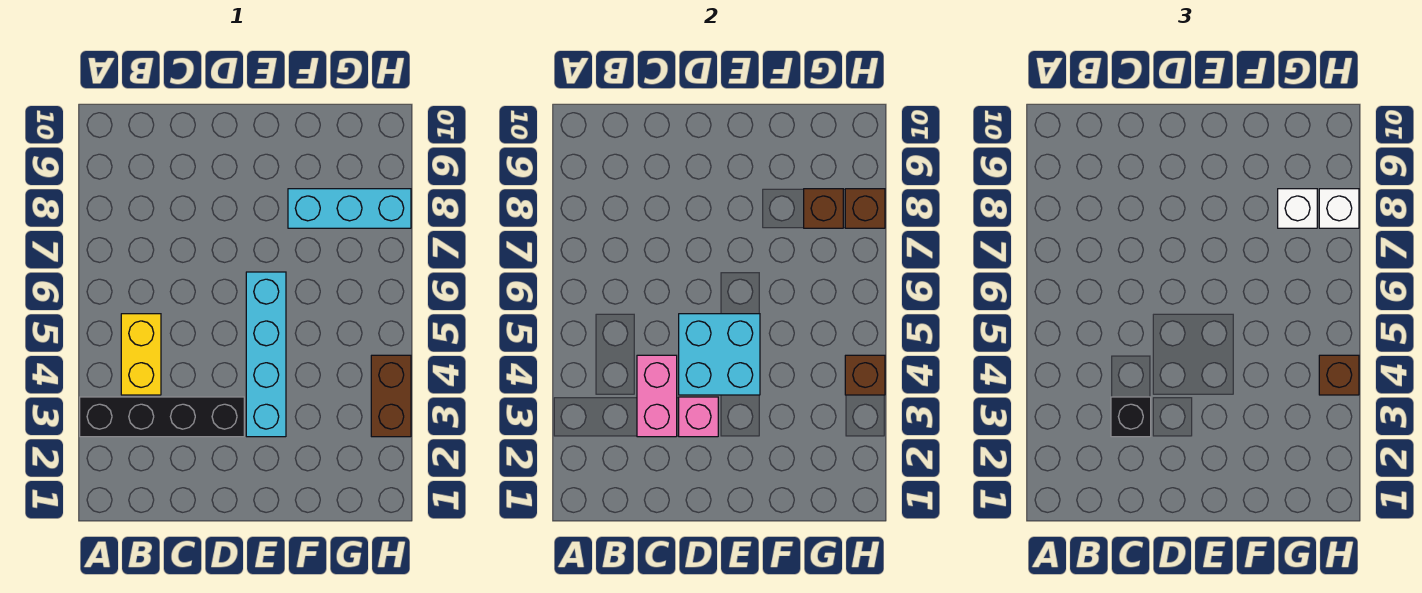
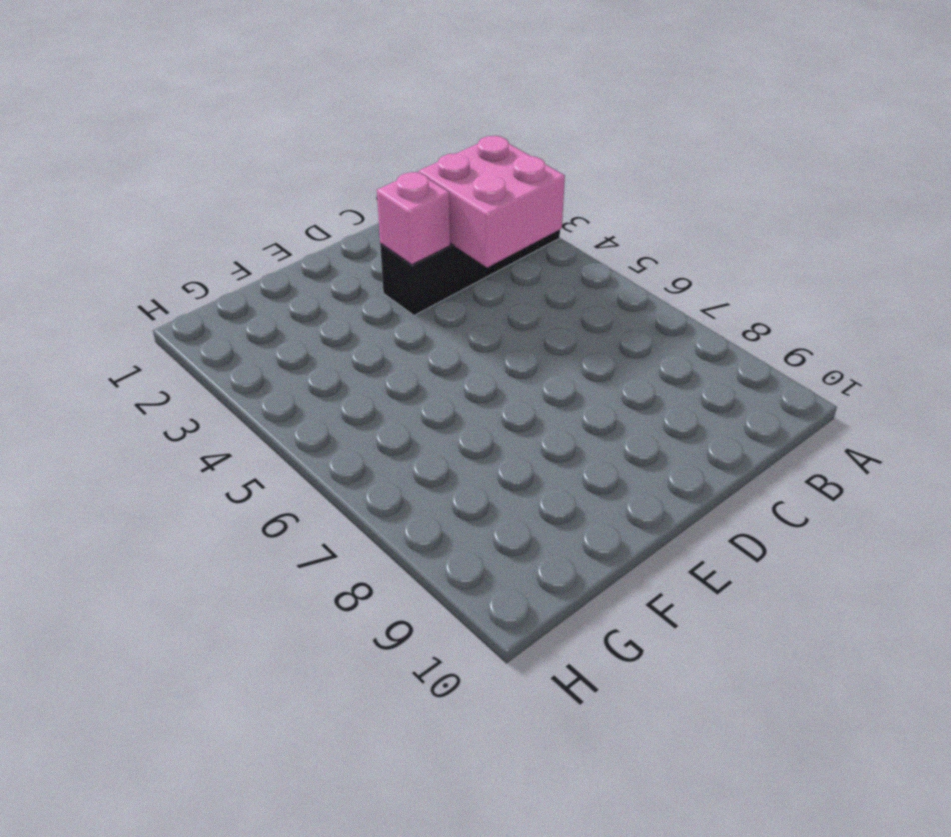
pink brick B3:C4 level 2 -> pink brick C3:C4 level 2
none -> yellow brick B4:B5 level 1
none -> cyan brick E3:E6 level 1
none -> cyan brick F8:H8 level 1

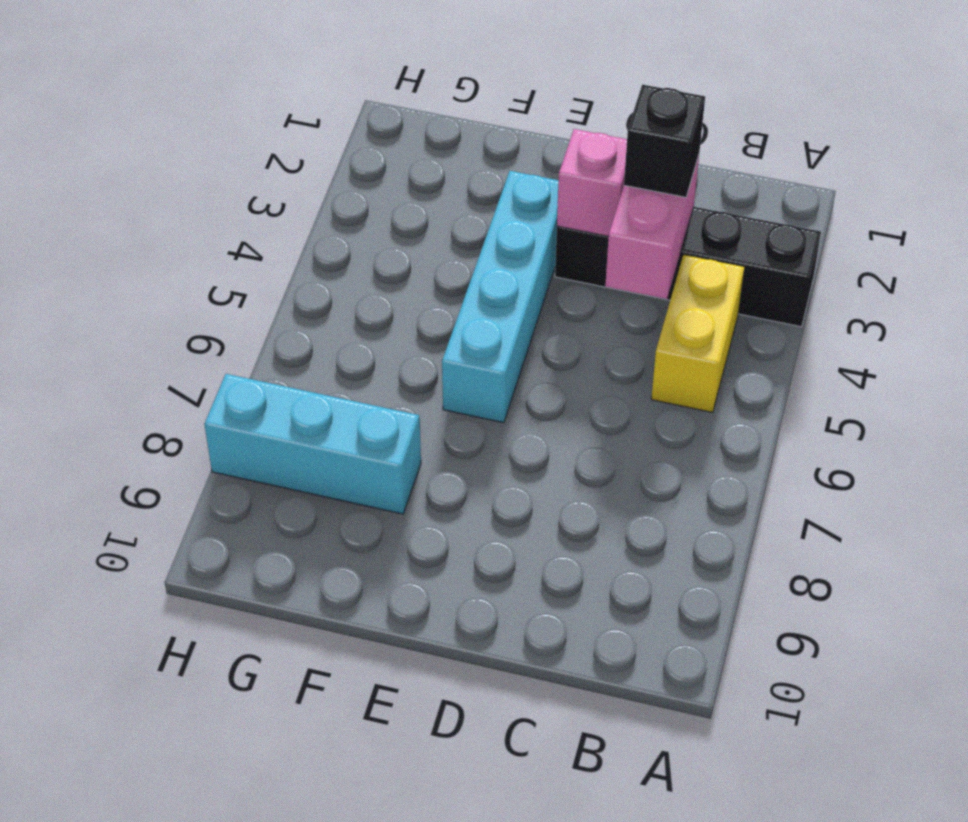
none -> brown brick H3:H4 level 1
none -> cyan brick D4:E5 level 2
none -> brown brick G8 level 2

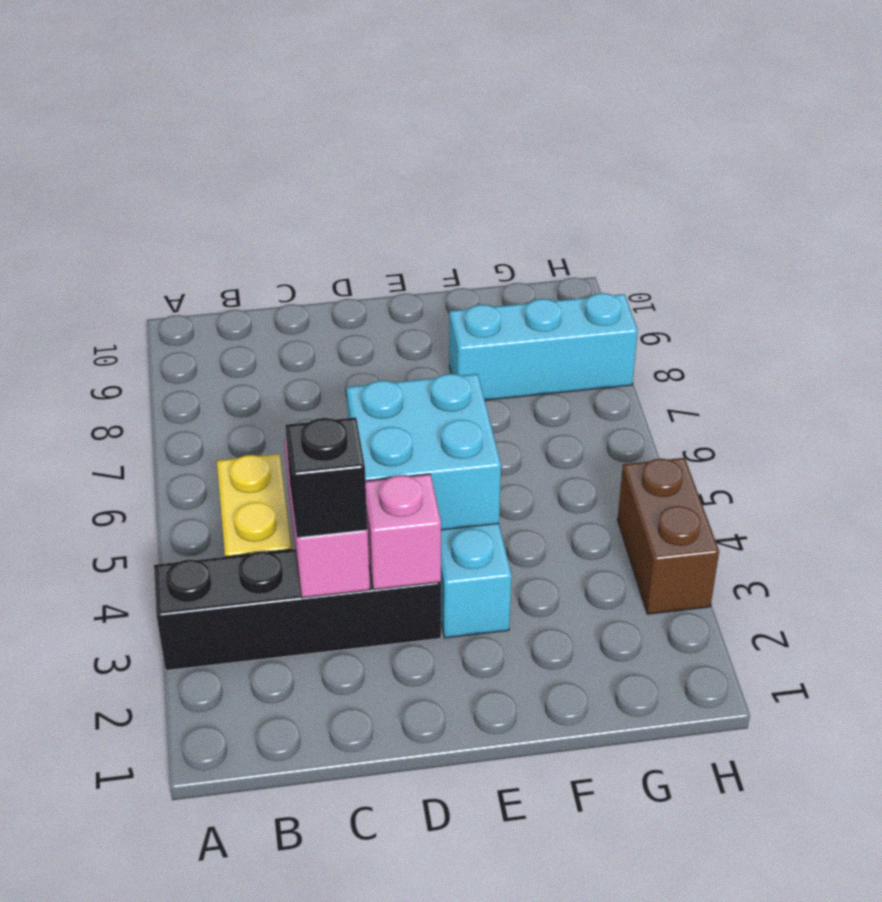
none -> brown brick G8 level 2
none -> brown brick H4 level 2
none -> brown brick H8 level 2

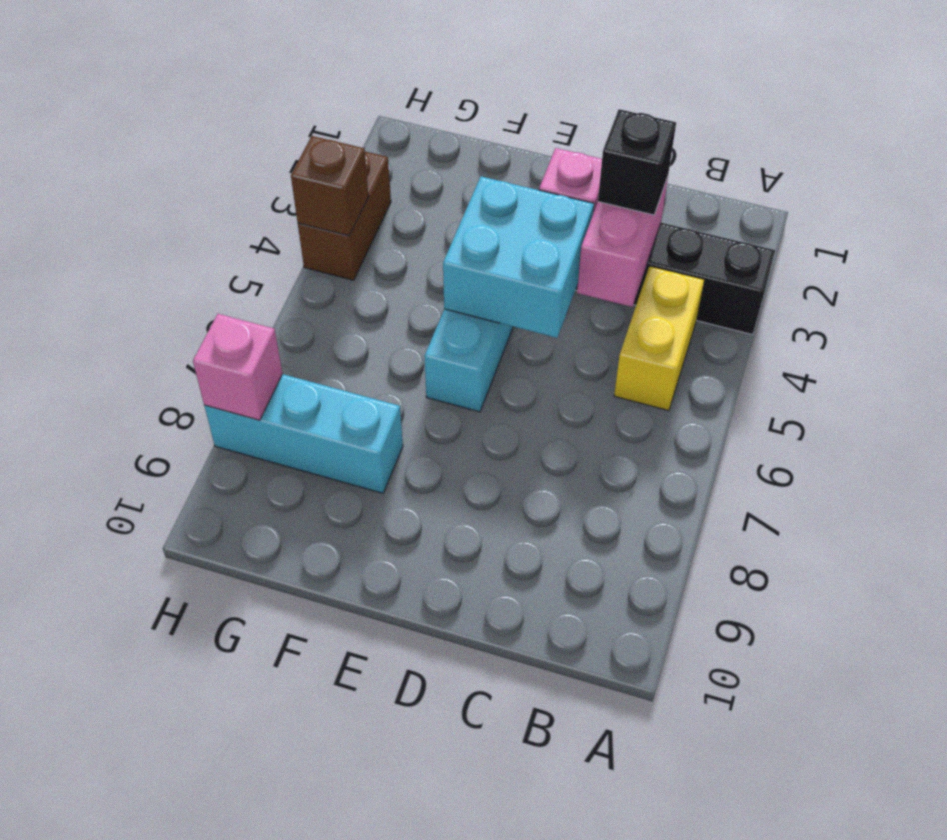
pink brick H8 level 2 -> brown brick H8 level 2
none -> brown brick G8 level 2
none -> white brick G8 level 3
none -> brown brick H4 level 3

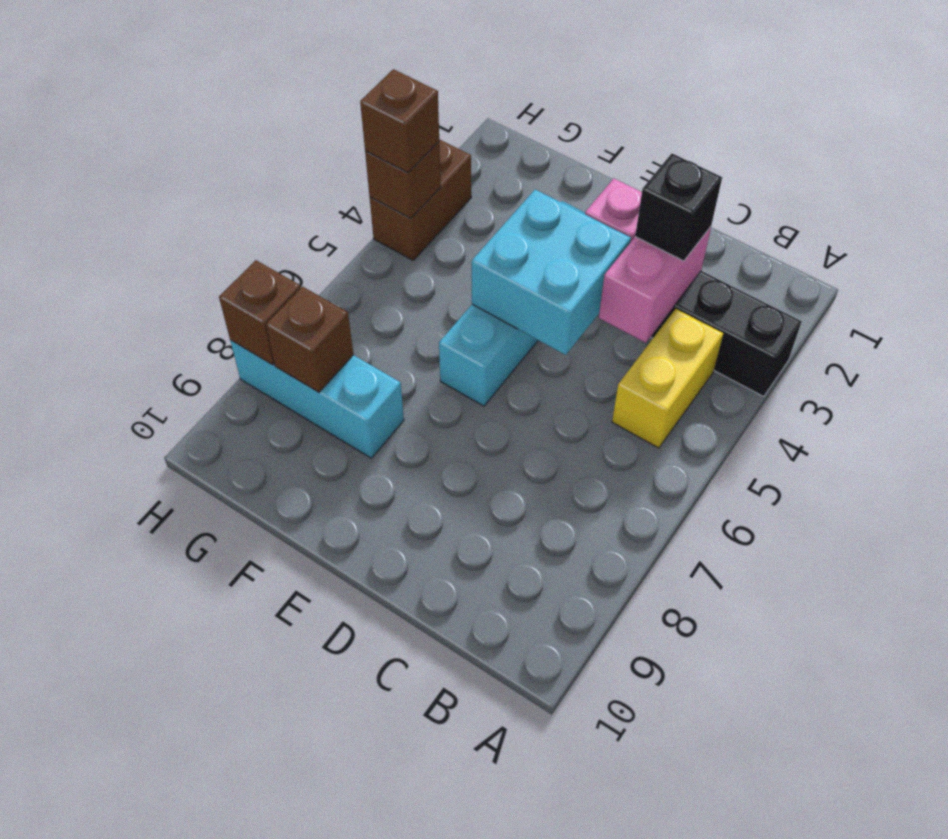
none -> white brick G8 level 3
none -> white brick H8 level 3

